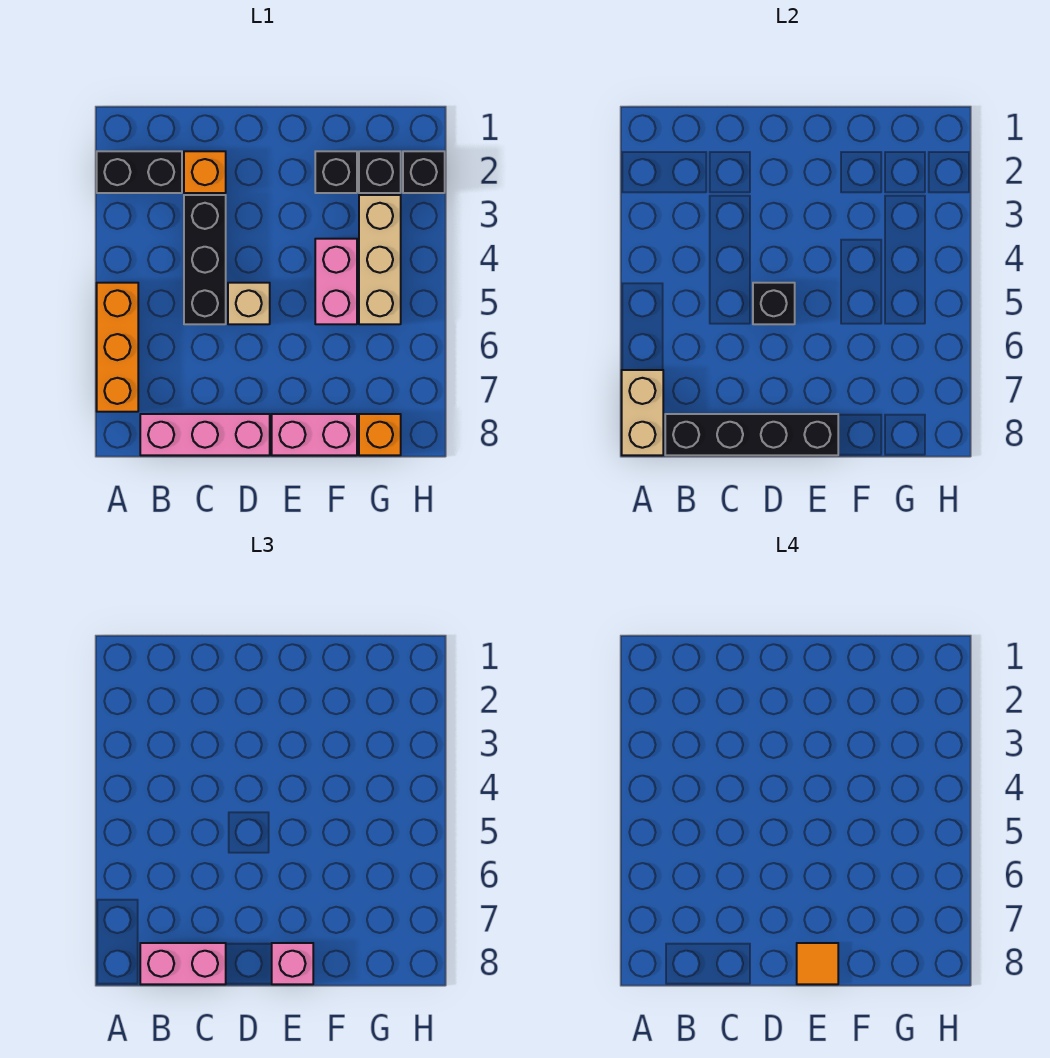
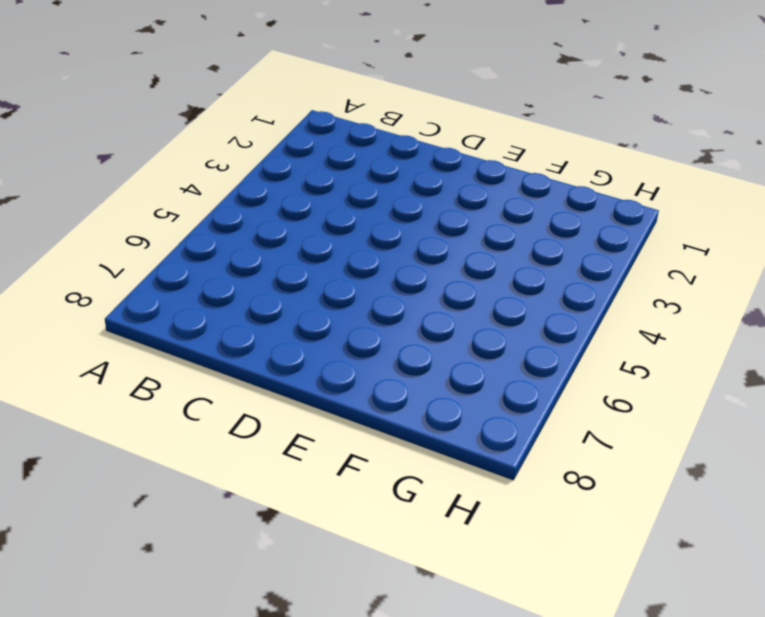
none -> black brick A2:B2 level 1
none -> orange brick A5:A7 level 1
none -> pink brick B8:D8 level 1

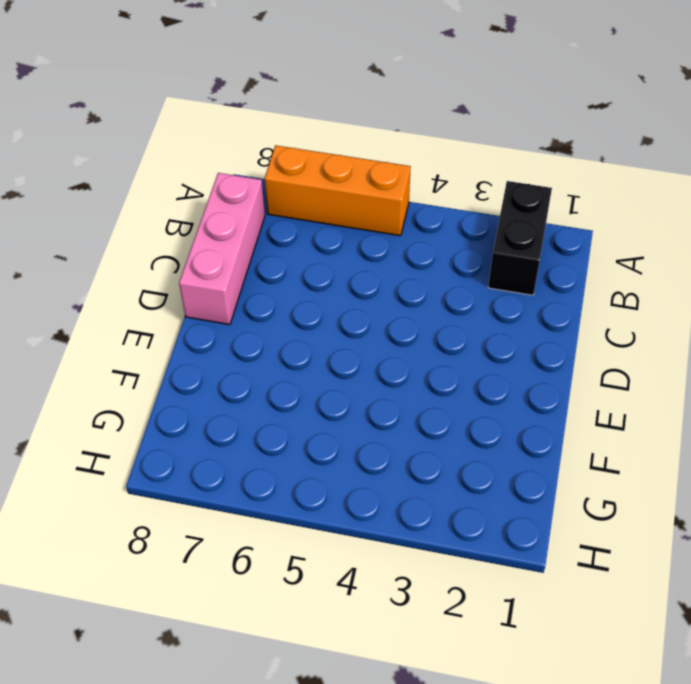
none -> orange brick C2 level 1
none -> black brick C3:C5 level 1
none -> tan brick D5 level 1

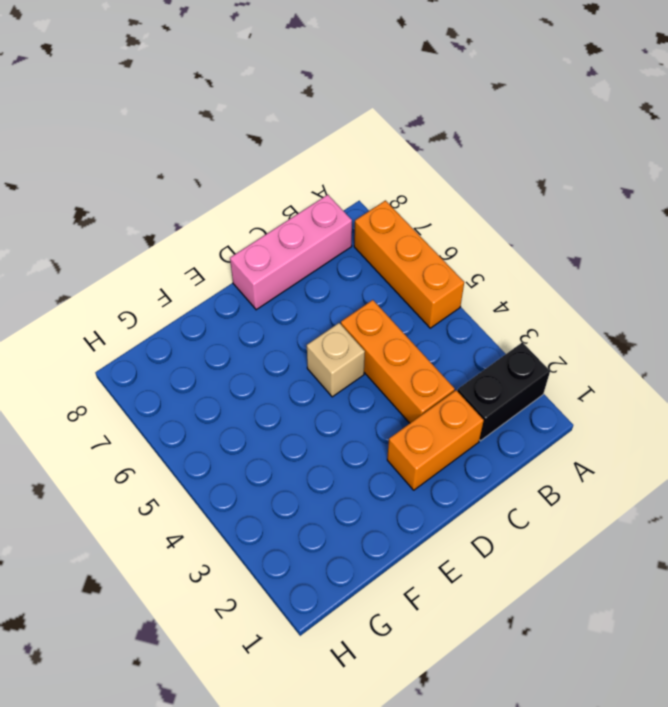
orange brick C2:D2 level 1 -> orange brick C2 level 1
orange brick C3:C5 level 1 -> black brick C3:C5 level 1
none -> pink brick E8:F8 level 1
none -> black brick F2 level 1
none -> pink brick F4:F5 level 1

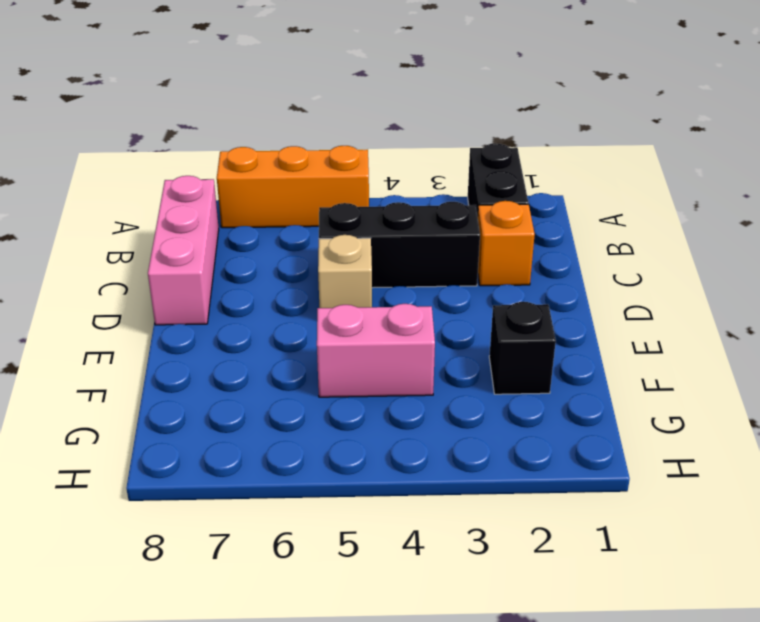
none -> pink brick E8:F8 level 1
none -> black brick G2 level 1
none -> tan brick G3:G5 level 1

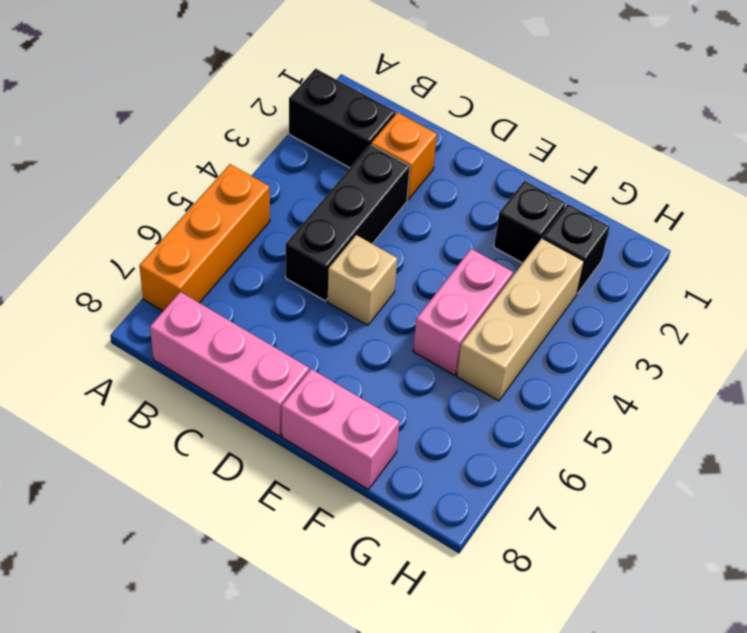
none -> orange brick G8 level 1
none -> black brick H2 level 1
none -> tan brick A7:A8 level 2

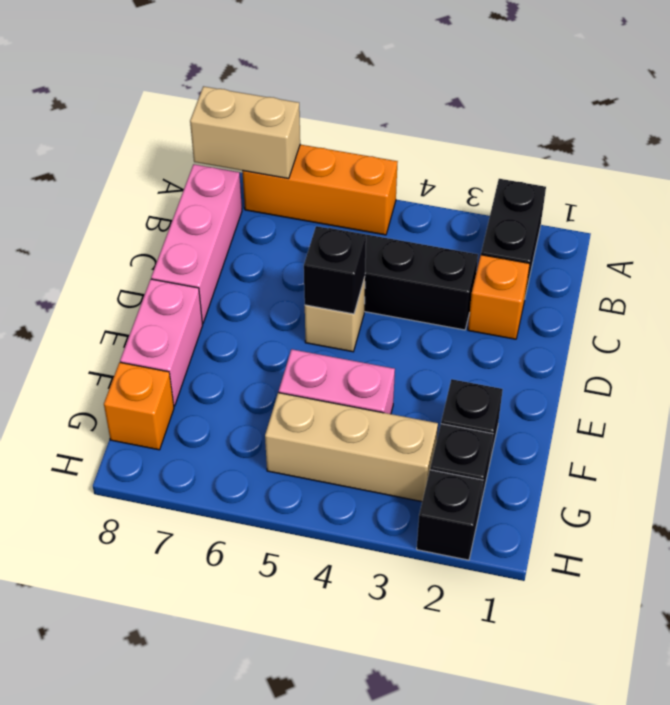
none -> black brick B8:E8 level 2
none -> pink brick B8:C8 level 3
none -> pink brick E8 level 3

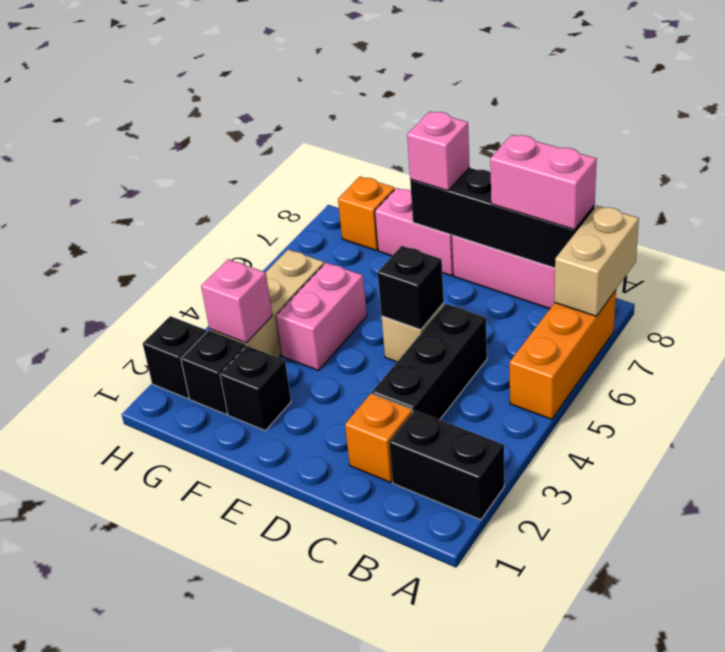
pink brick G3 level 2 -> none
none -> orange tile E8 level 4

